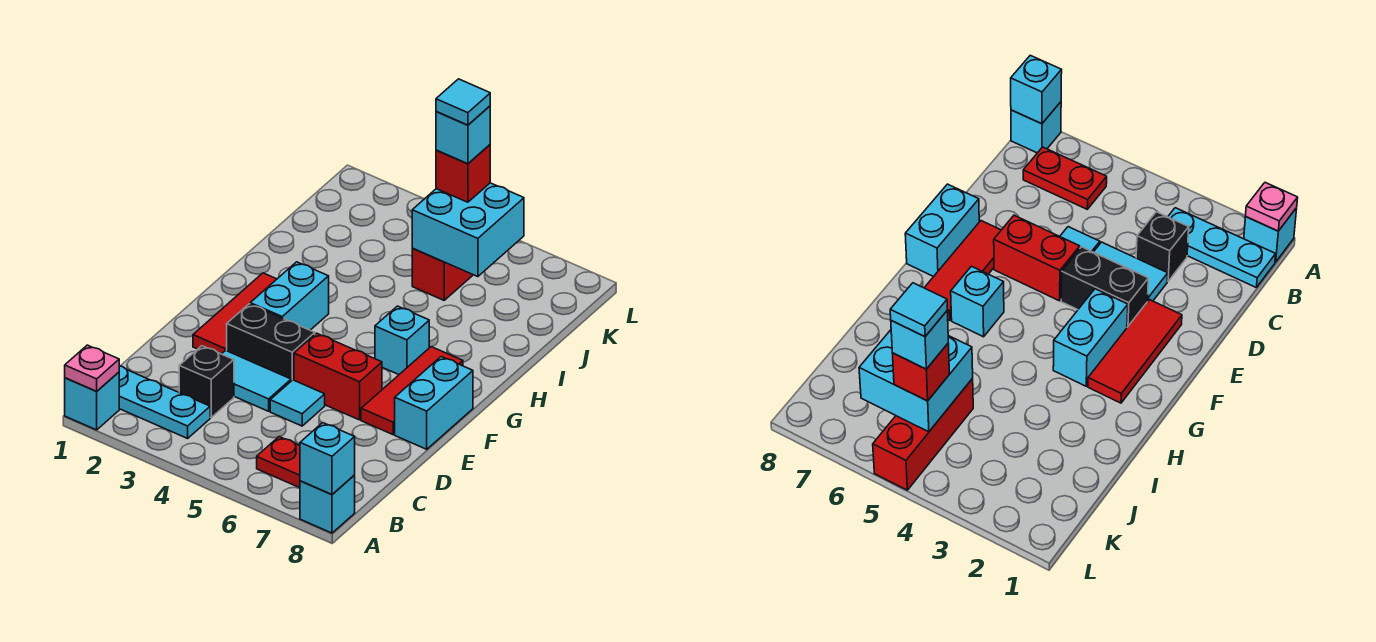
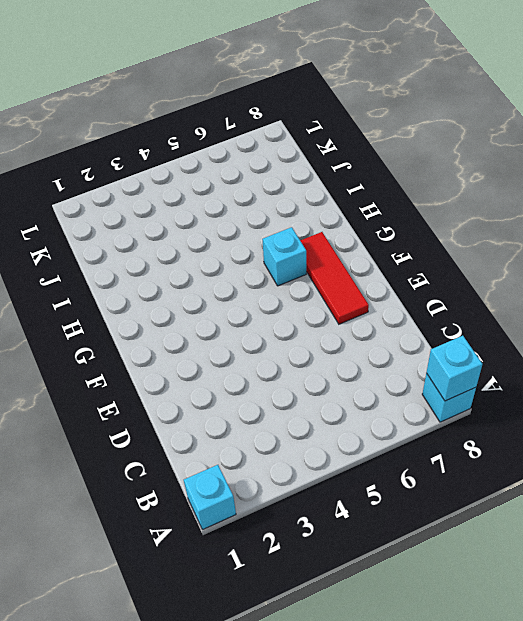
none -> cyan plate B1:B3 level 1
none -> red plate B6:B7 level 1
none -> black brick C3 level 1

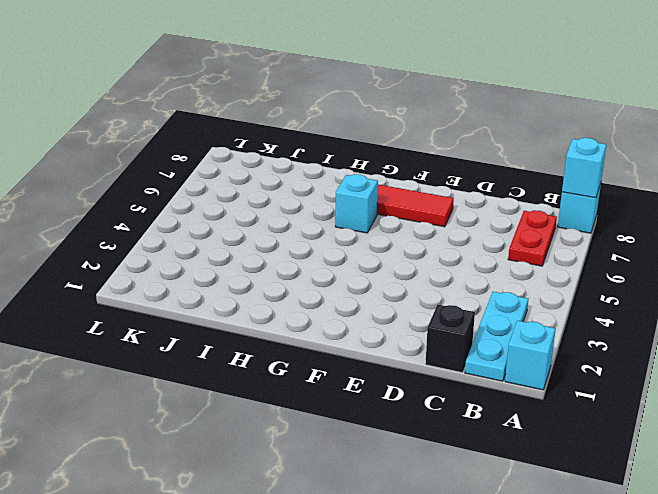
black brick C1 level 1 -> black brick C3 level 1
none -> cyan tile D3:D4 level 1
none -> cyan tile D5 level 1
none -> red tile E2:G2 level 1

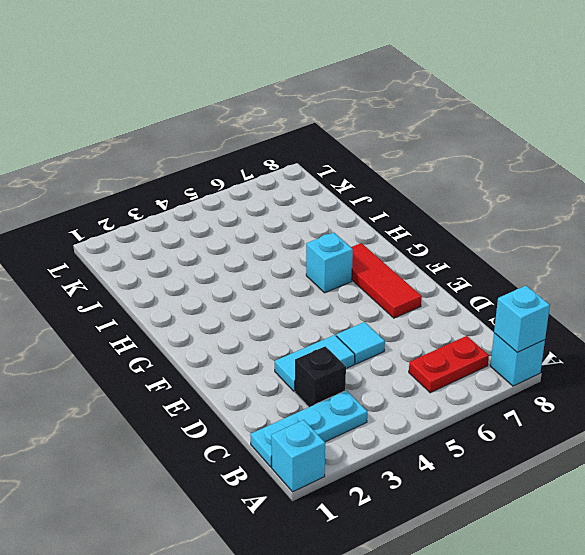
none -> red tile E2:G2 level 1
none -> black brick E3:E4 level 1
none -> red brick E5:E6 level 1

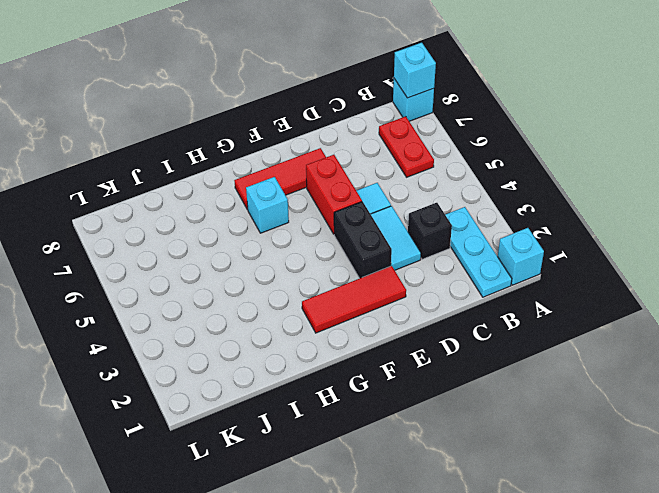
none -> cyan brick E8:F8 level 1
none -> cyan brick F3:G3 level 1
none -> red brick J5:L5 level 1

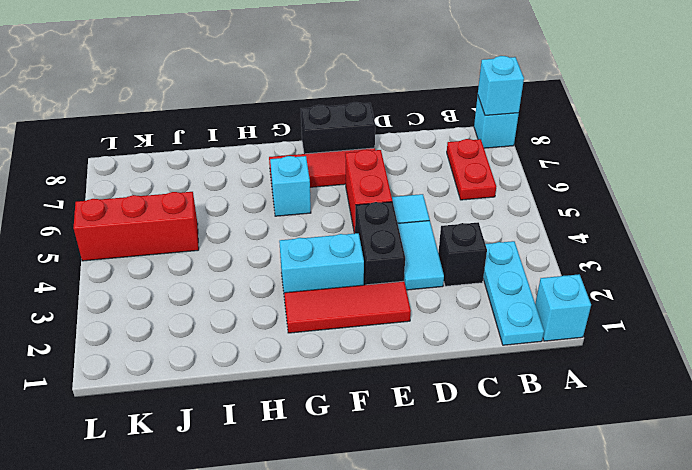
black brick E8:F8 level 1 -> cyan brick E8:F8 level 1
none -> pink plate A1 level 2
none -> cyan brick J5:K6 level 2
none -> red brick K5 level 3

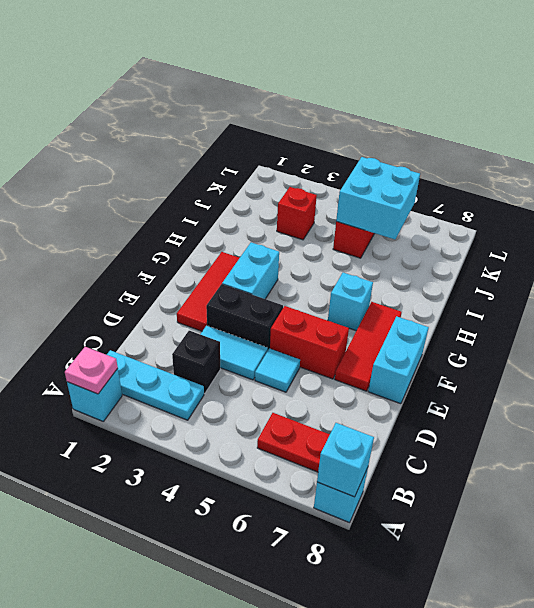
red brick J3 level 1 -> red brick K5 level 3
none -> cyan brick K5 level 4
none -> cyan tile K5 level 5

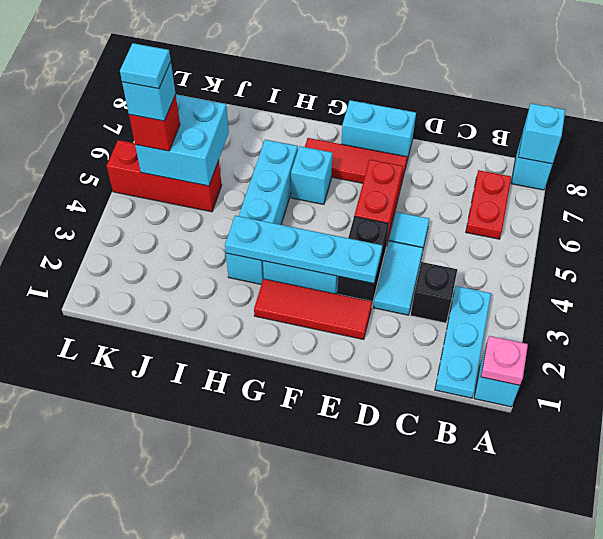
cyan plate E3:H3 level 2 -> none
cyan brick H3:H6 level 1 -> none

